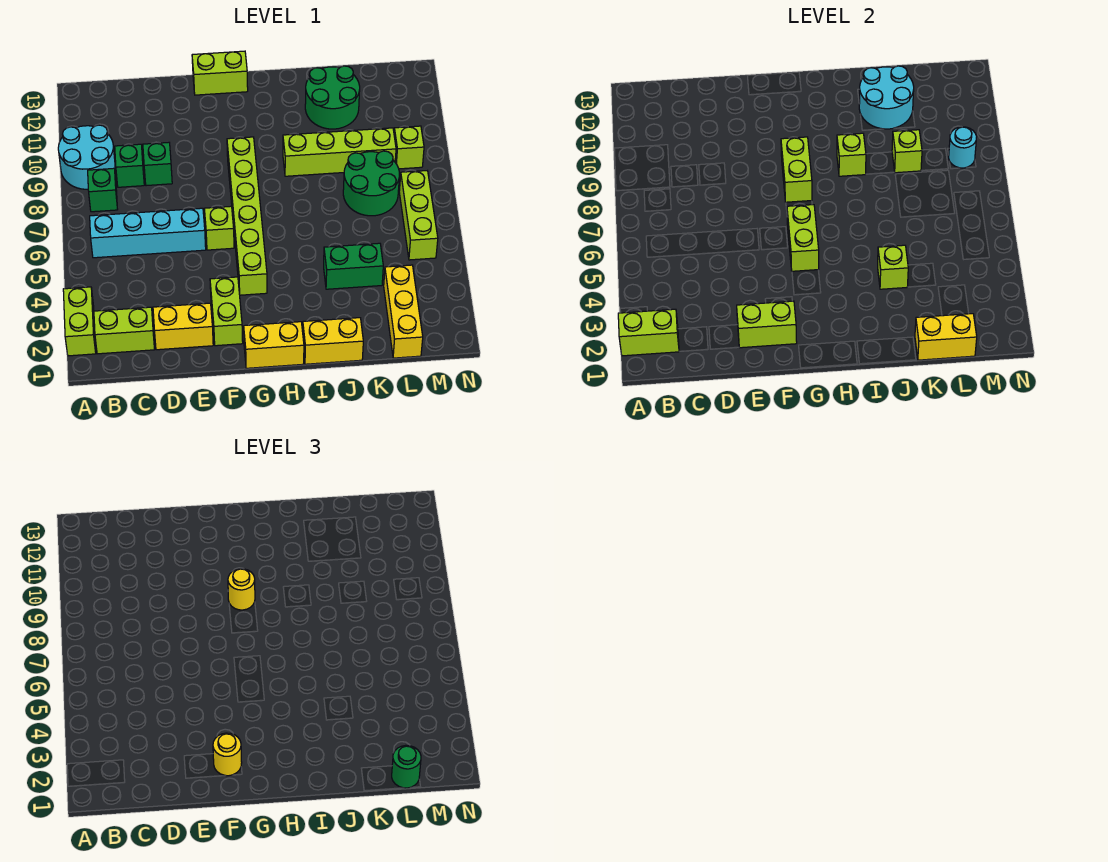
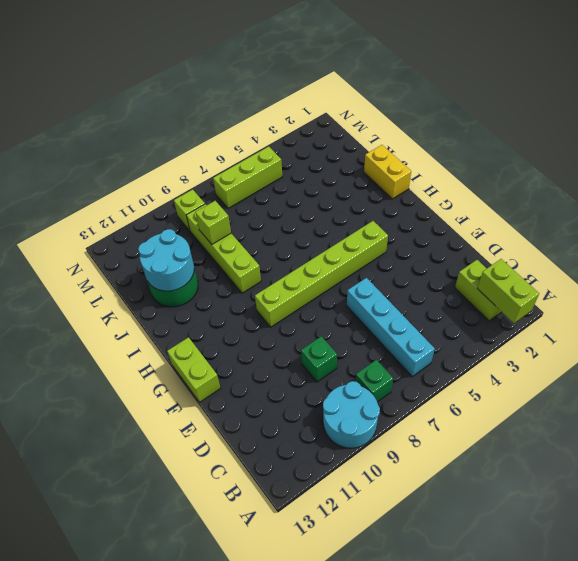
none -> lime brick A2:A3 level 1
none -> green brick C9 level 1
none -> yellow brick D2:E2 level 1
none -> lime brick F2:F3 level 1

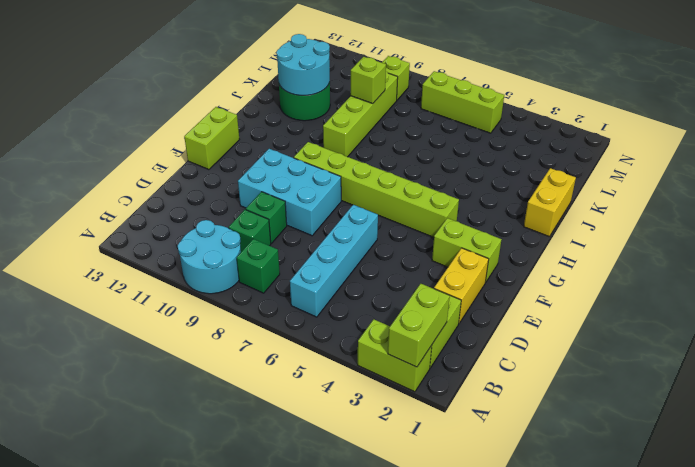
cyan brick E8:F10 level 1 -> none
none -> lime brick F6 level 1
none -> yellow brick G1:H1 level 1
none -> green brick J4:K4 level 1
none -> green round brick K7:L8 level 1

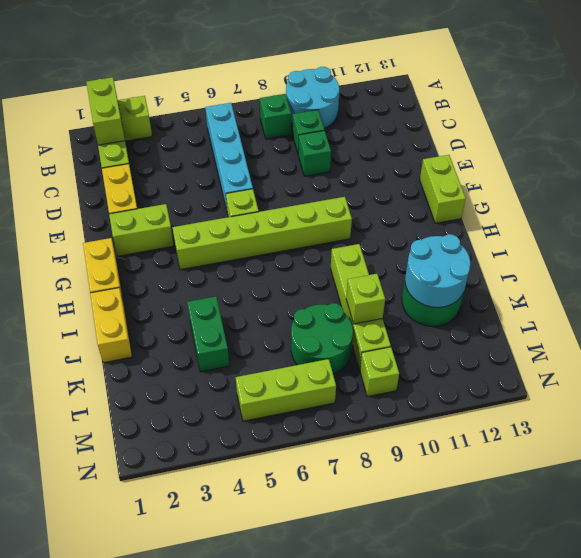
none -> yellow brick L1:L3 level 1
none -> lime brick E2:F2 level 2
none -> lime brick G5:G6 level 2
none -> lime brick G8:G9 level 2

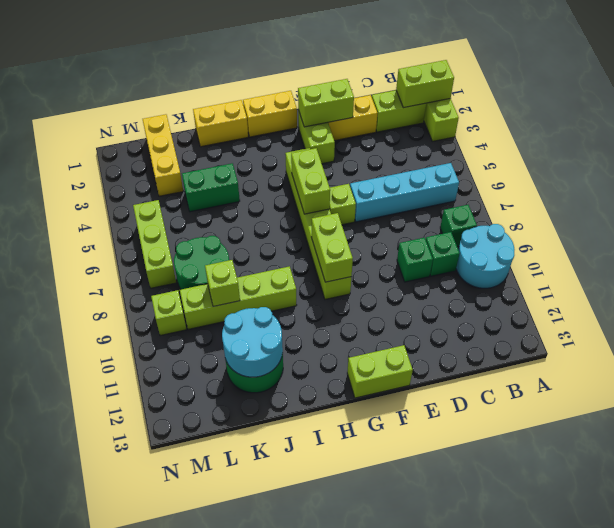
none -> lime brick I9 level 2
none -> lime brick J4 level 2
none -> yellow brick K1:L1 level 2
none -> cyan round brick M9 level 2

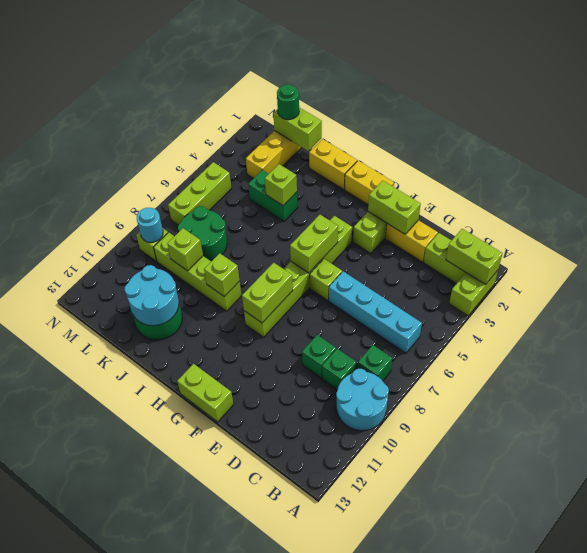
lime brick K1:L1 level 2 -> yellow brick K1:L1 level 2
none -> yellow round brick F2 level 3
none -> yellow round brick G9 level 3

